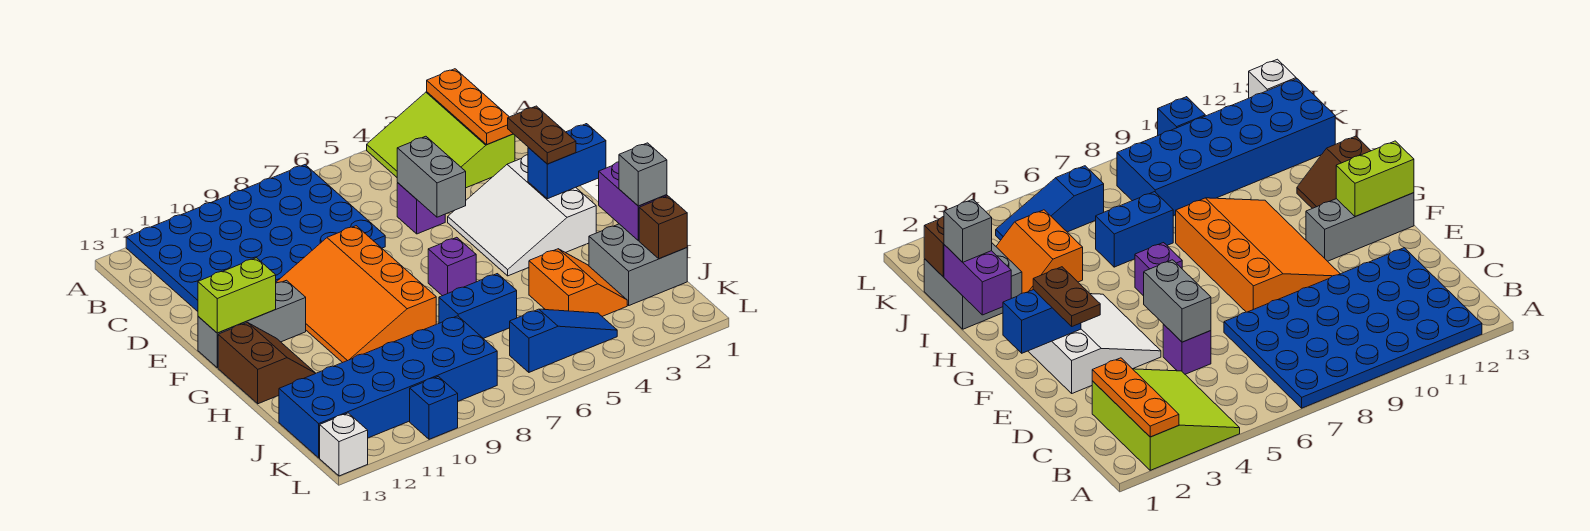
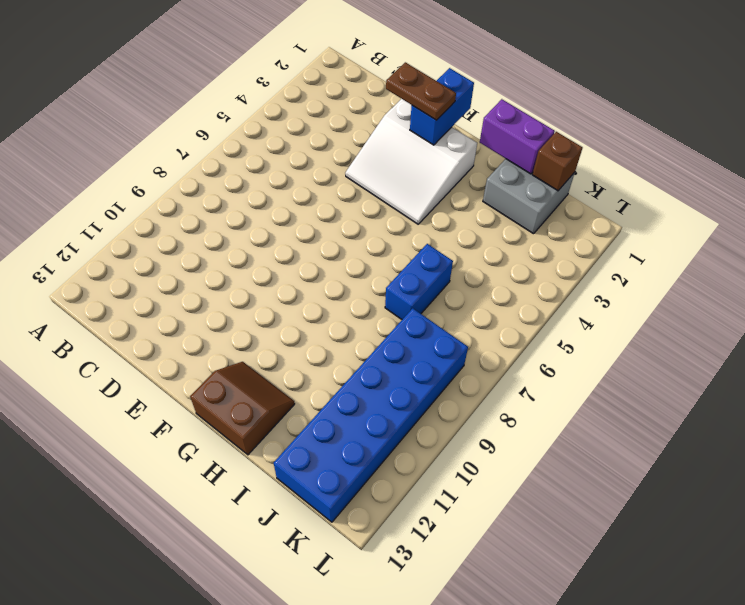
none -> lime slope A2:C4 level 1 top 2
none -> blue plate A7:D12 level 1
none -> purple brick D5 level 1

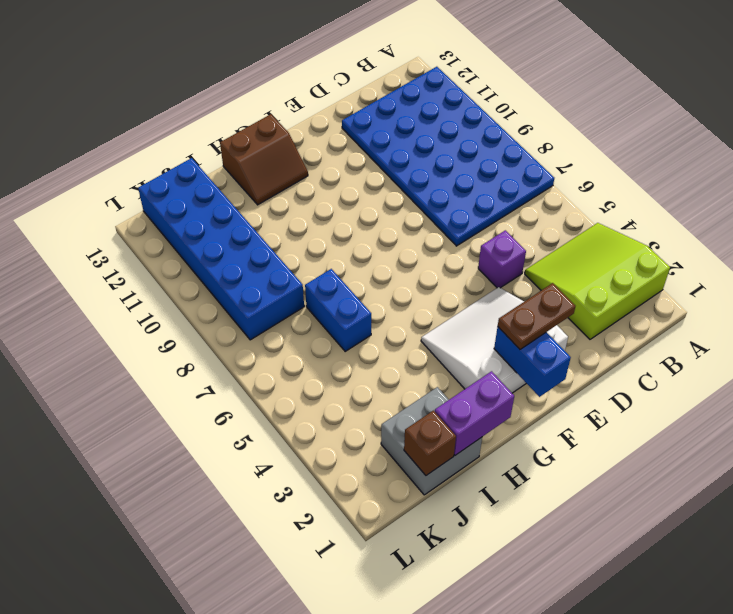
none -> orange slope E8:H10 level 1 top 8
none -> grey brick F11:F13 level 1
none -> purple brick G6 level 1

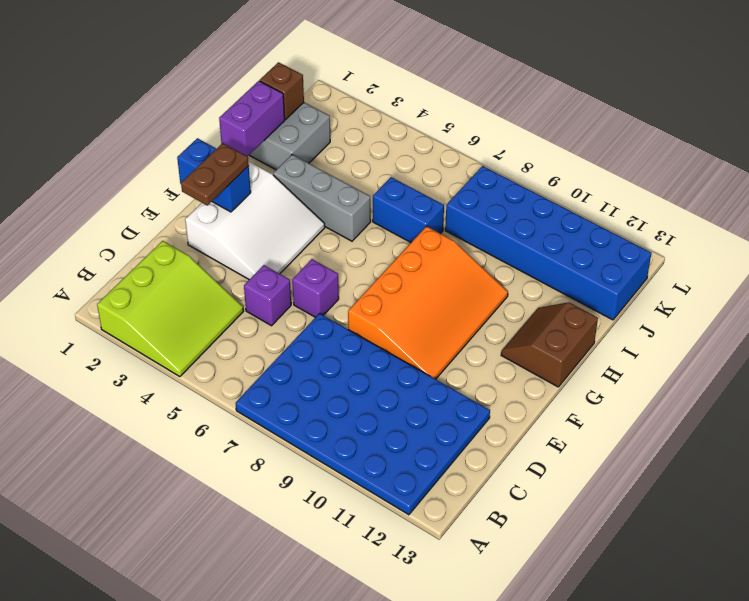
purple brick E6 level 1 -> purple brick G6 level 1
grey brick H3:H5 level 1 -> grey brick F11:F13 level 1
none -> orange slope I3:J4 level 1 top 4
none -> blue slope K4:K6 level 1 top 6
none -> blue brick L10 level 1

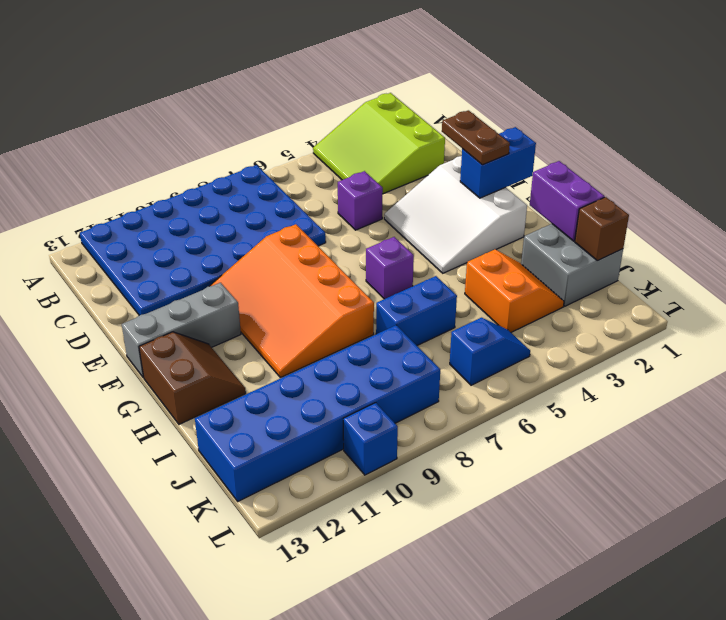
blue slope K5:K6 level 1 top 6 -> blue slope K4:K6 level 1 top 6
none -> white brick L13 level 1
none -> orange plate A2:C2 level 2
none -> grey brick D5:E5 level 2

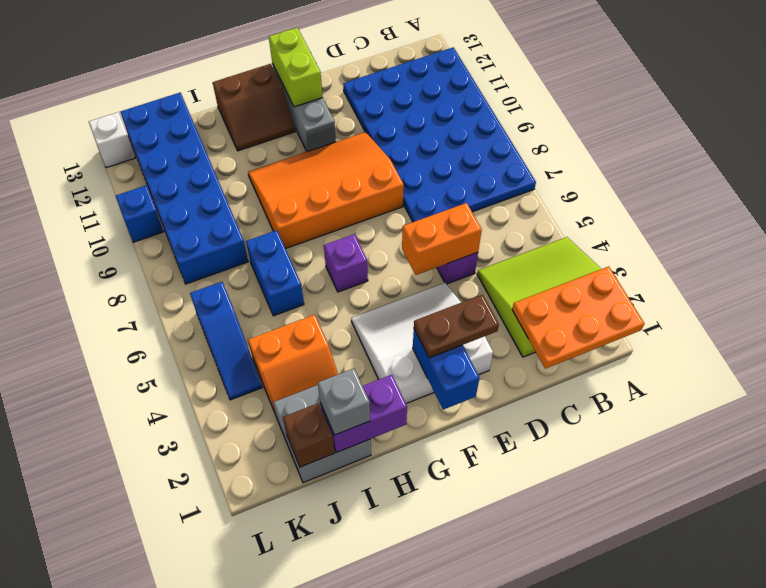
orange plate A1:C2 level 2 -> orange plate A2:C2 level 2
orange brick D5:E5 level 2 -> grey brick D5:E5 level 2

